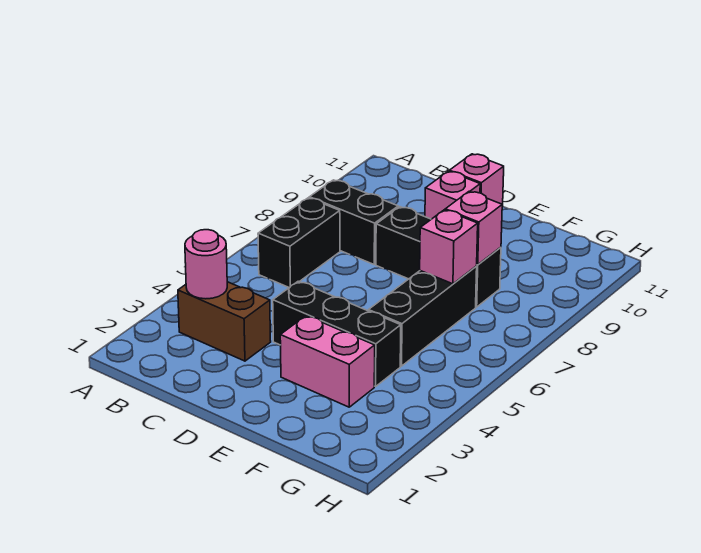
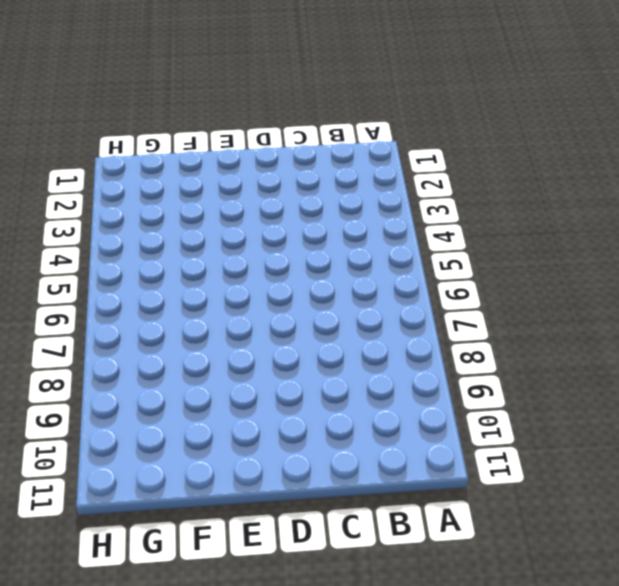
none -> brown brick B3:C3 level 1
none -> black brick B6:B7 level 1
none -> black brick B8:C8 level 1

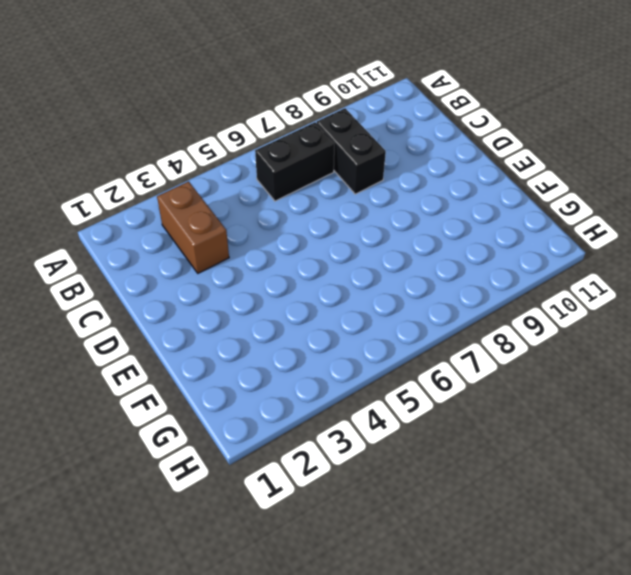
none -> black brick D4:F4 level 1
none -> black brick D8:F8 level 1
none -> pink brick D10 level 1

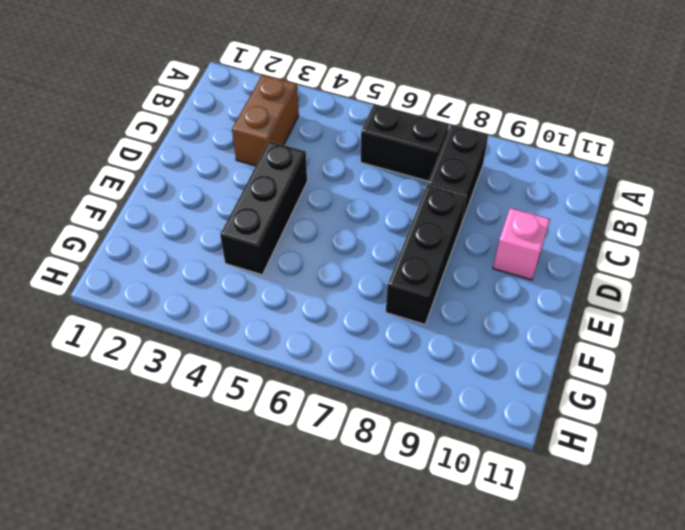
none -> pink brick D11 level 1
none -> pink brick E3:F3 level 1
none -> black brick F5:F7 level 1

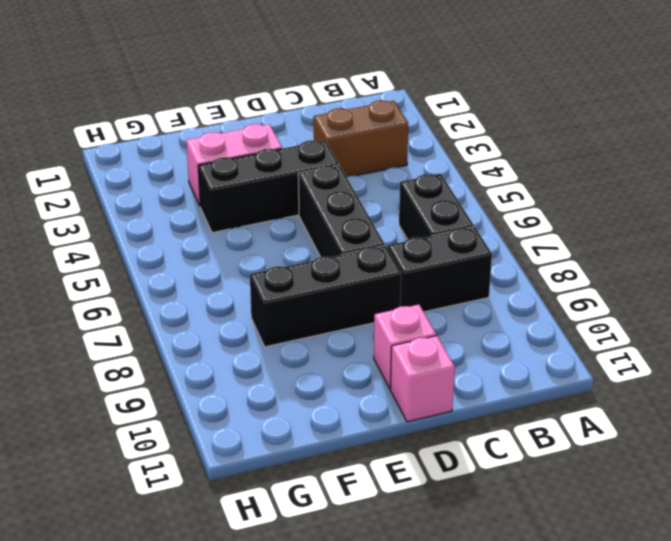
black brick D5:D7 level 1 -> black brick F5:F7 level 1
none -> pink round brick B3 level 2
none -> pink brick F7 level 2
none -> pink brick F8 level 2

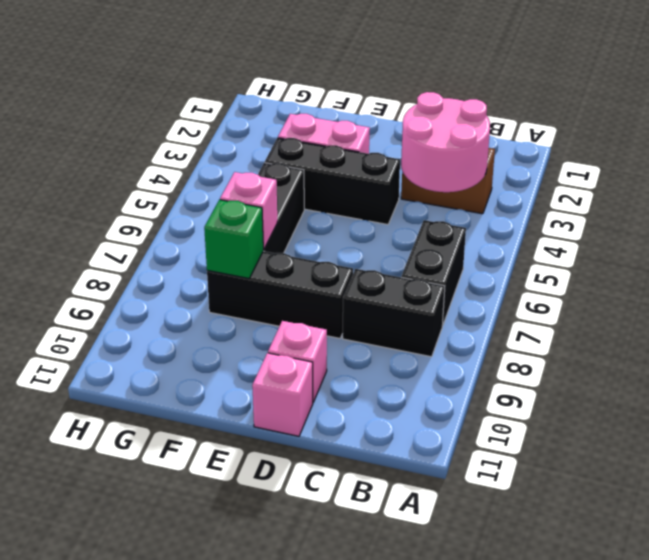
pink round brick B3:C4 level 2 -> pink round brick B3 level 2
green brick F8 level 2 -> pink brick F8 level 2

